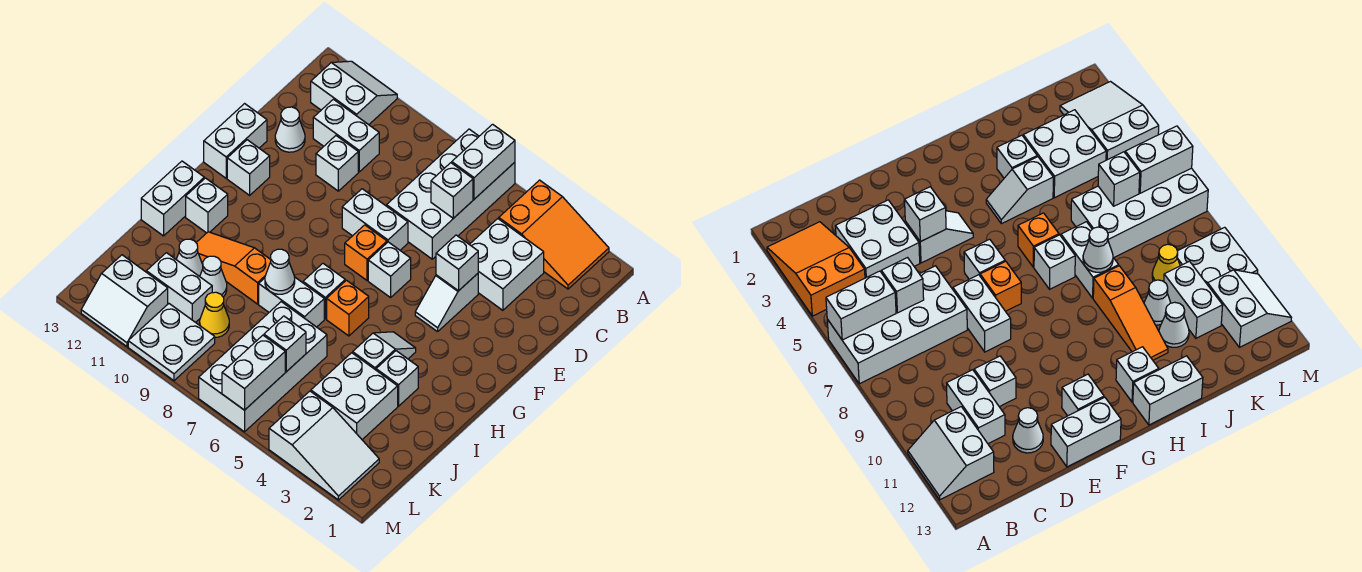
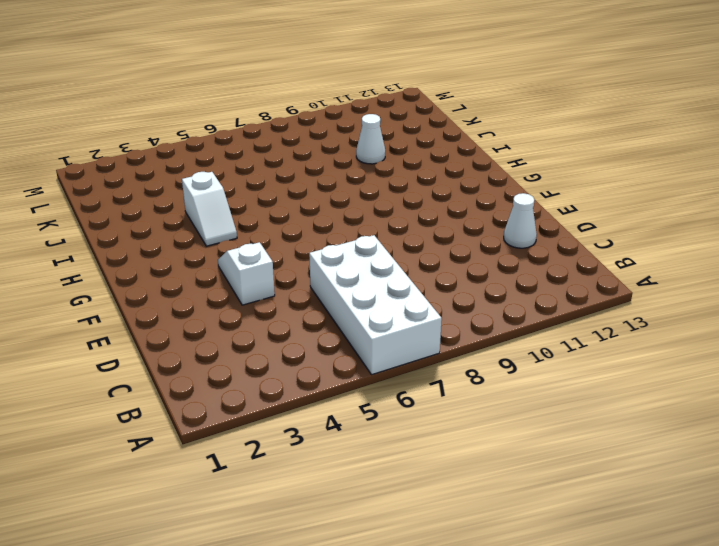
none -> orange slope A2:B4 level 1 top 4
none -> white slope A11:B12 level 1 top B
none -> white brick C3:D4 level 1
none -> white brick C10:C11 level 1

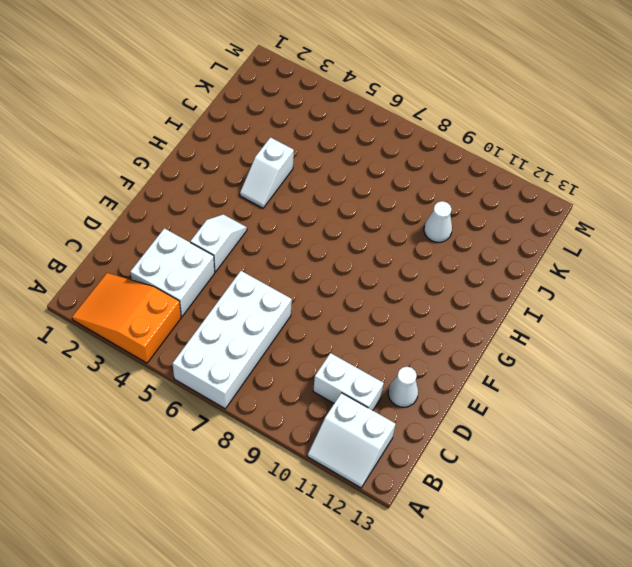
none -> white brick D10 level 1
none -> white brick E7:E8 level 1
none -> white brick E13:F13 level 1
none -> white brick F6 level 1

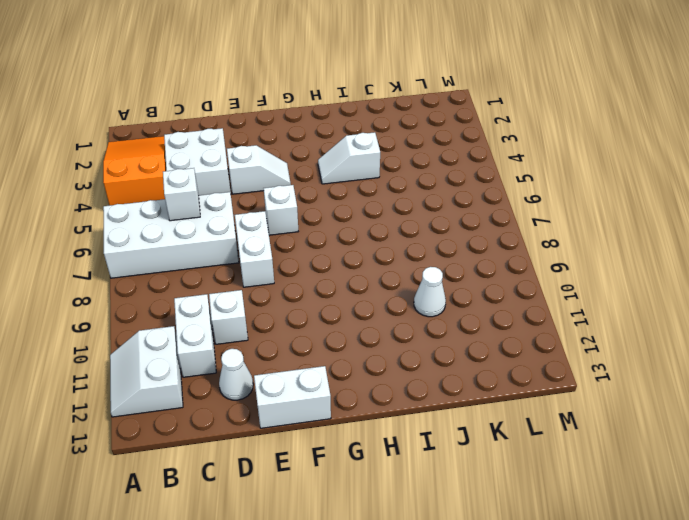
none -> orange brick F7 level 1
none -> white brick F12 level 1
none -> orange brick H6 level 1
none -> white brick H7 level 1

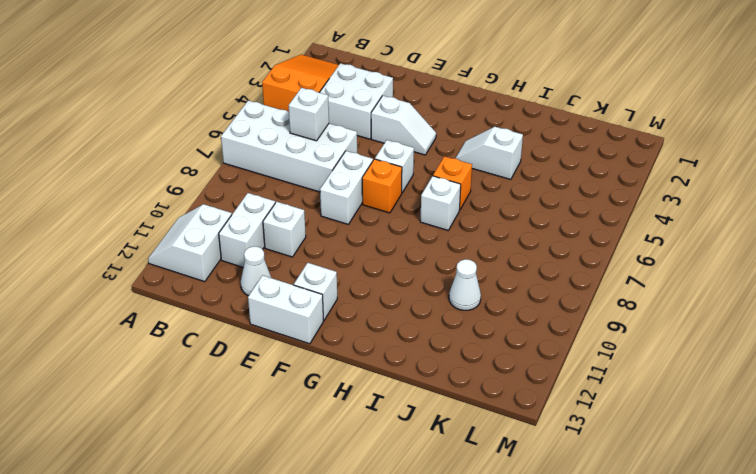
none -> white brick H12 level 1
none -> white brick H13:I13 level 1
none -> white brick I3 level 1
none -> white brick I7:I8 level 1

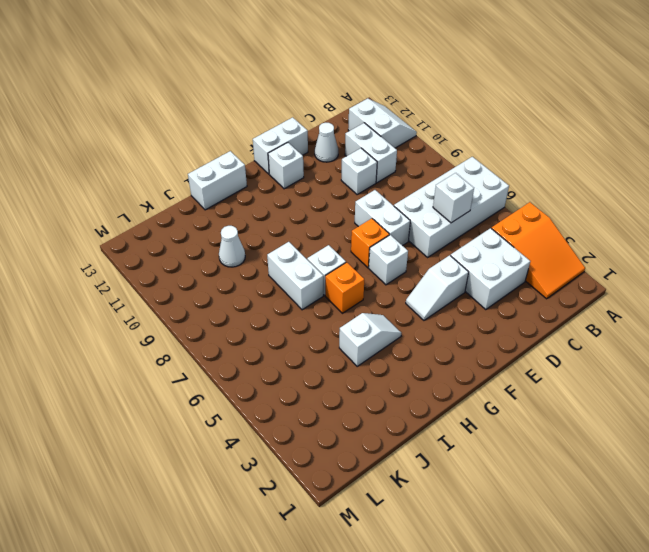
none -> white brick H12 level 1
none -> white brick I3 level 1
none -> orange slope I9:I11 level 1 top 9
none -> white brick J3:K4 level 1

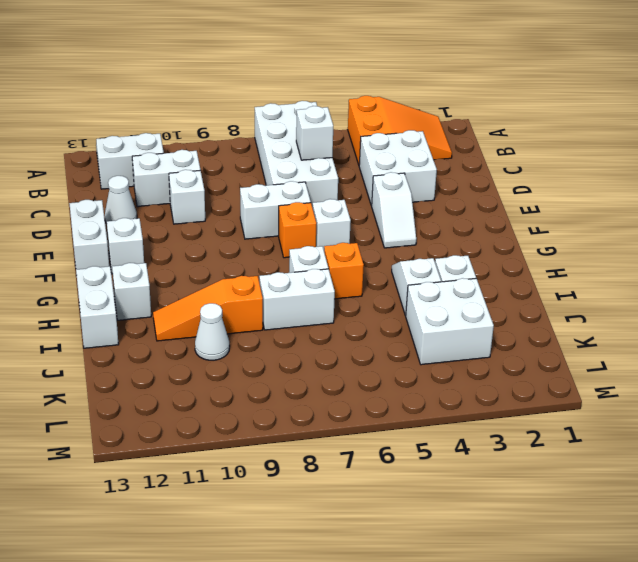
none -> white brick J6:M7 level 1
none -> white cone J11 level 1
none -> yellow cone K9 level 1
none -> white brick K10:K11 level 1

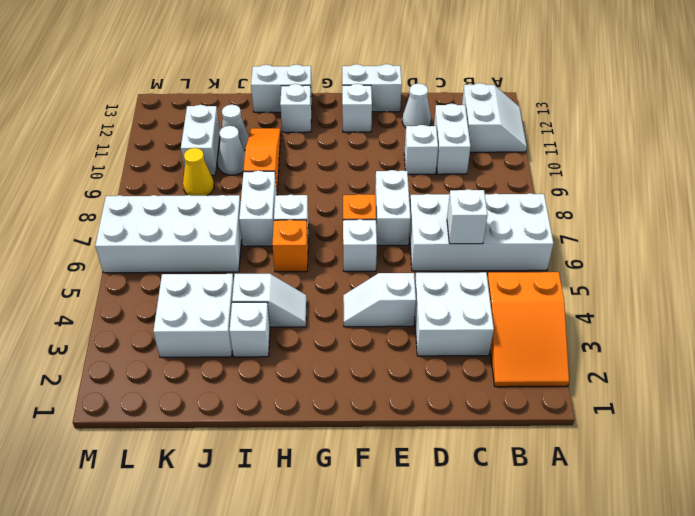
none -> white slope L2:M4 level 1 top 4
none -> white plate L9:M10 level 1
none -> white slope L11:M12 level 1 top L
none -> white brick A6:B6 level 2

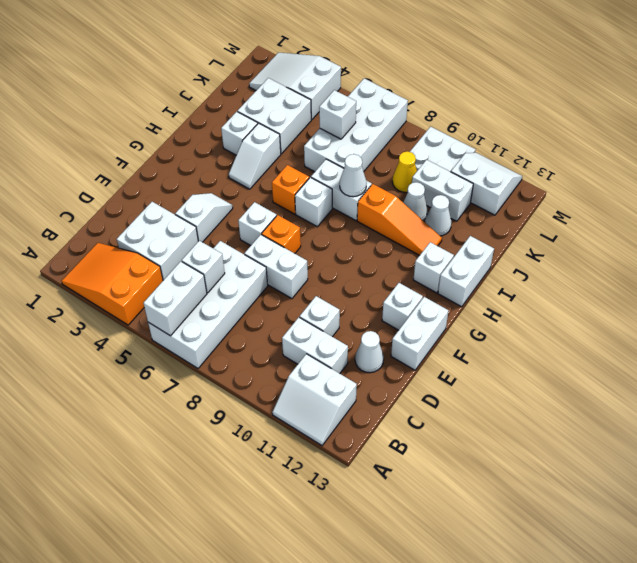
none -> white brick E4 level 2
none -> white brick L6:M6 level 2

